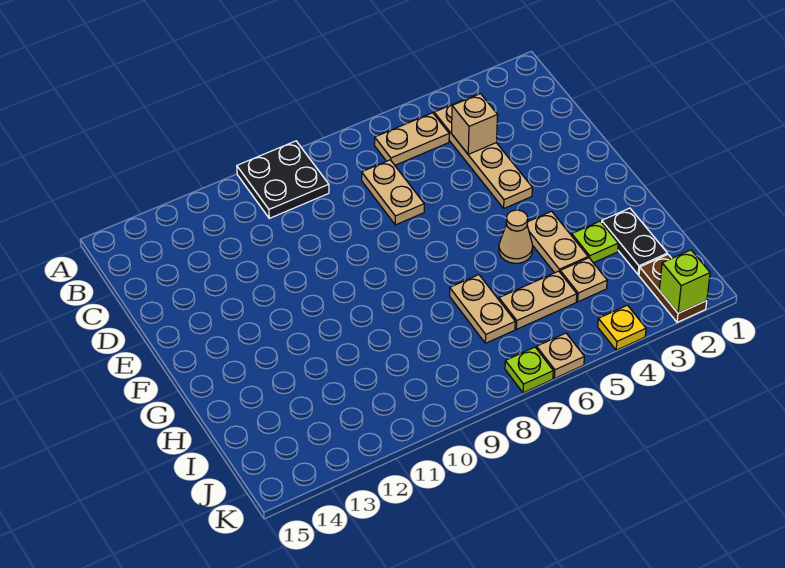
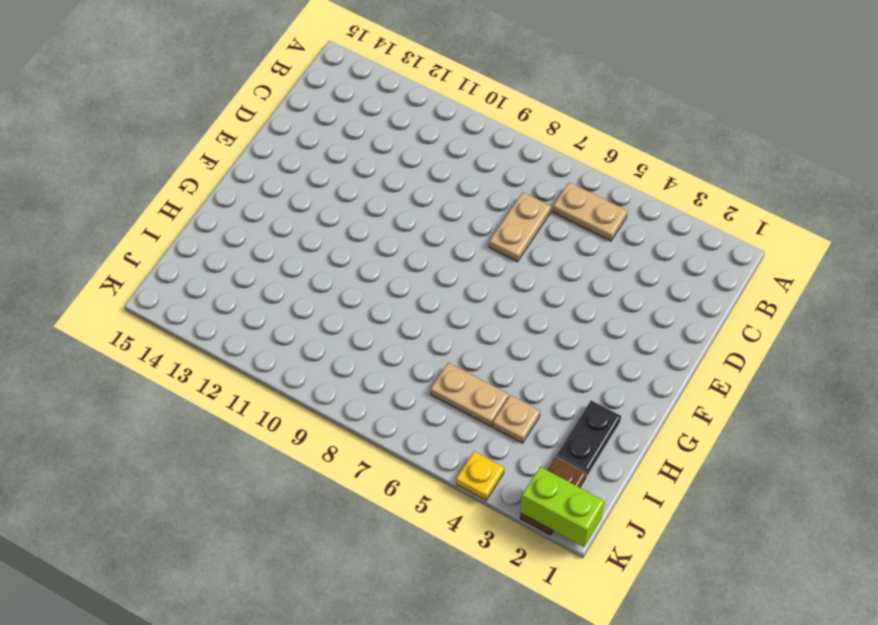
lime brick K1:K2 level 2 -> lime brick K2 level 2
none -> black plate A9:B10 level 1
none -> tan plate B4:E4 level 1
none -> tan plate G4:H4 level 1

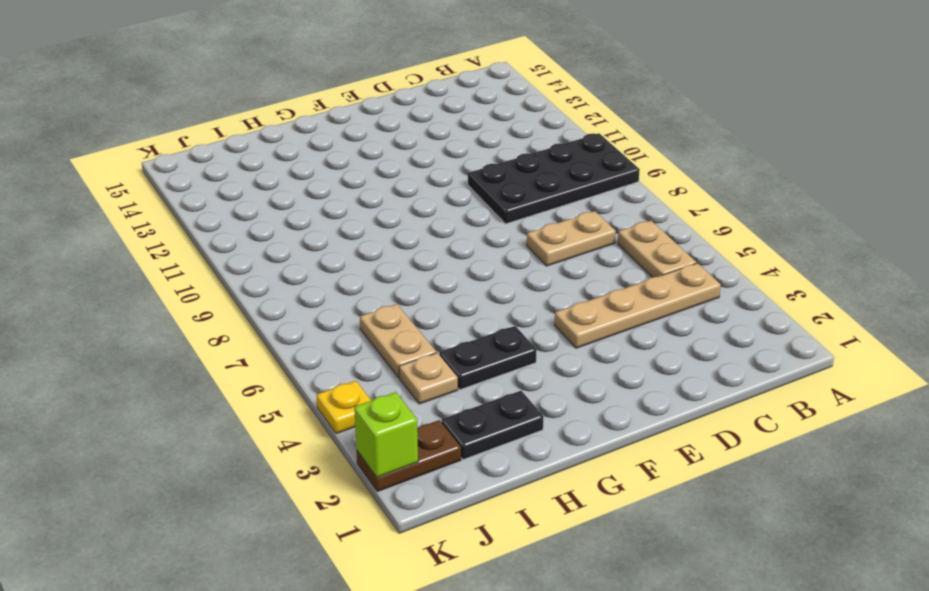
black plate A9:D10 level 1 -> black plate A9:B10 level 1
black plate G4:H4 level 1 -> tan plate G4:H4 level 1
none -> tan cone G5 level 1
none -> lime plate H3 level 1
none -> tan plate H7:I7 level 1

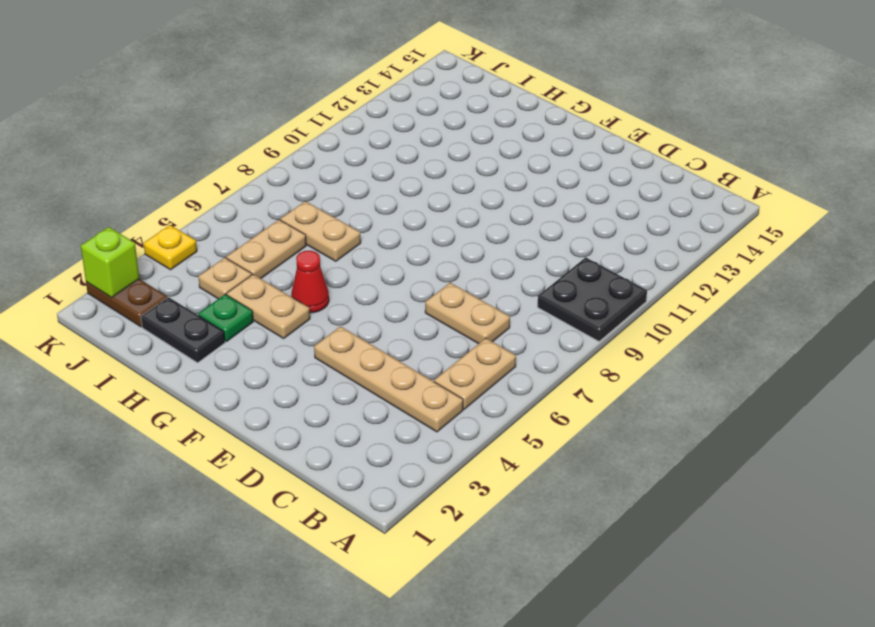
red cone G5 level 1 -> tan cone G5 level 1
green plate H3 level 1 -> lime plate H3 level 1
none -> tan plate K6 level 1
none -> lime plate K7 level 1
none -> tan brick C4 level 2

